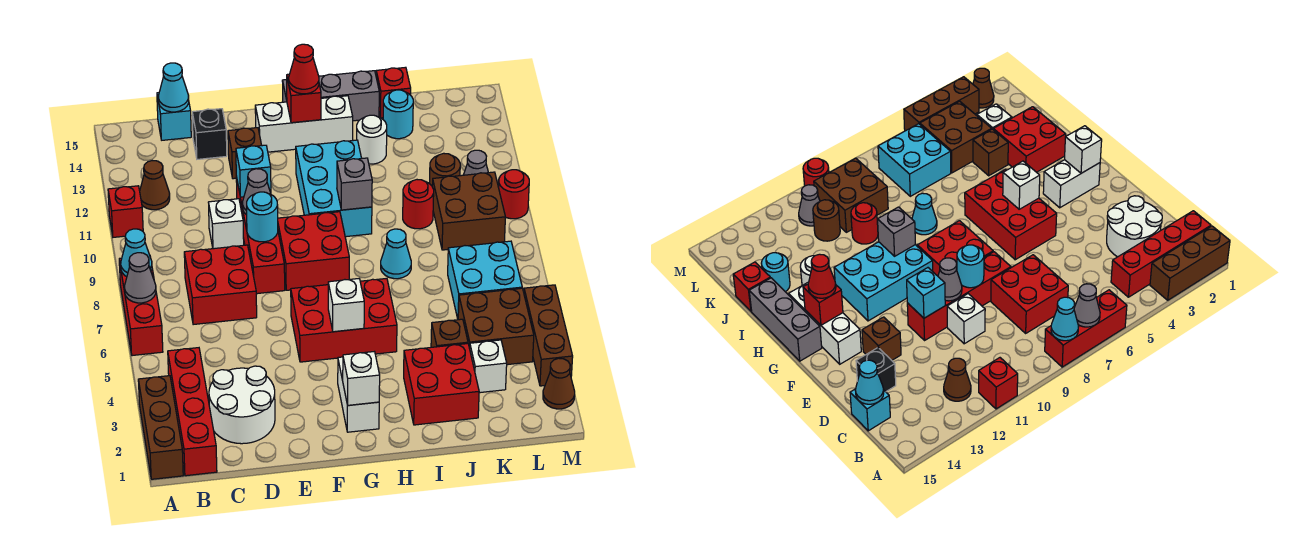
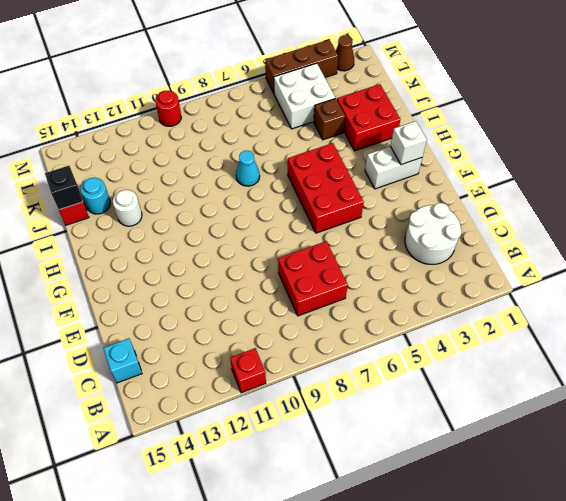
black brick J15 level 2 -> black brick D14 level 1
white brick K4:L5 level 1 -> brown brick K4:L5 level 1
none -> brown brick A1:A3 level 1
none -> red brick A6:A8 level 1
none -> red brick B1:B4 level 1
none -> brown cone B12 level 1

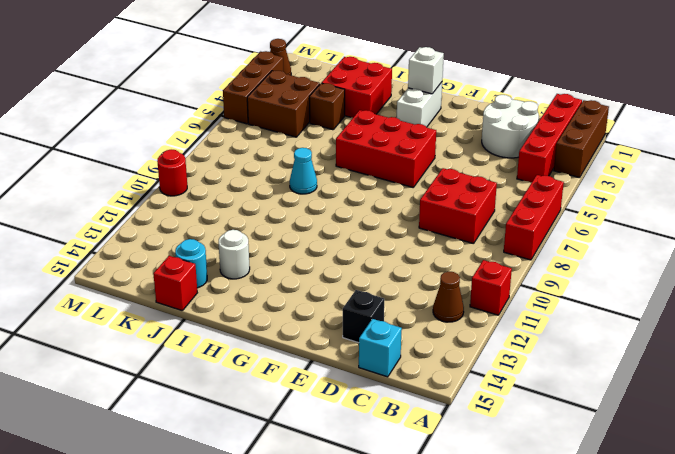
none -> white brick D10 level 1
none -> red brick E8:E11 level 1
none -> brown brick E13 level 1
none -> red brick F8:G9 level 1

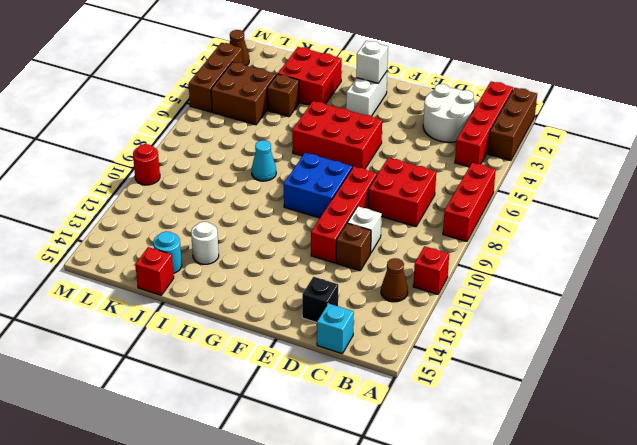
brown brick D11 level 1 -> brown brick E13 level 1
blue brick F8:G9 level 1 -> red brick F8:G9 level 1
none -> white brick F14:H14 level 1
none -> cyan brick G10:H12 level 1
none -> grey brick G15:I15 level 1
none -> red round brick J10 level 1

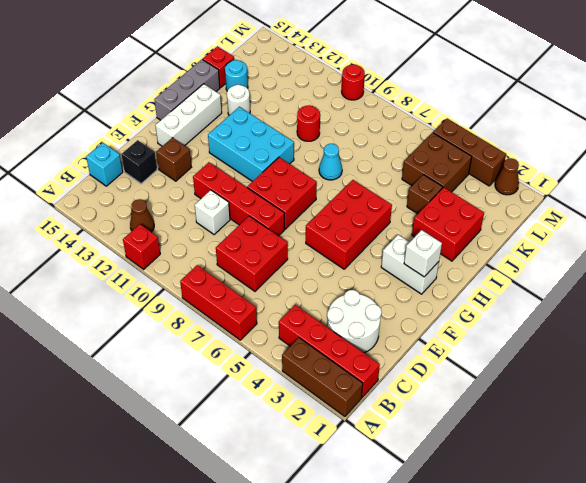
none -> white brick K3 level 1
none -> cyan brick K6:L7 level 1
none -> brown brick K9:L10 level 1
none -> brown round brick K11 level 1

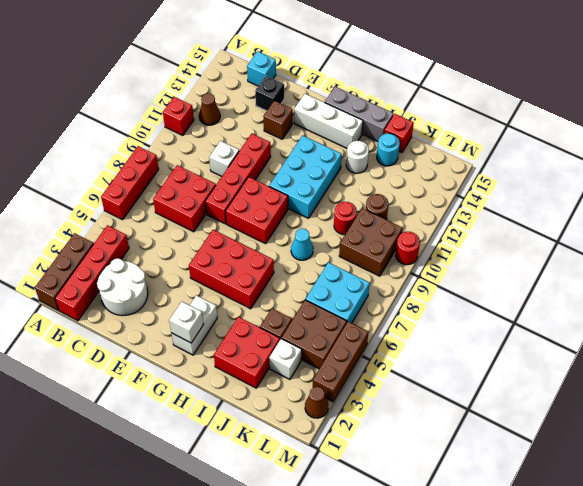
none -> grey cone L11 level 1
none -> grey cone A7 level 2
none -> cyan cone A8 level 2
none -> cyan cone C15 level 2

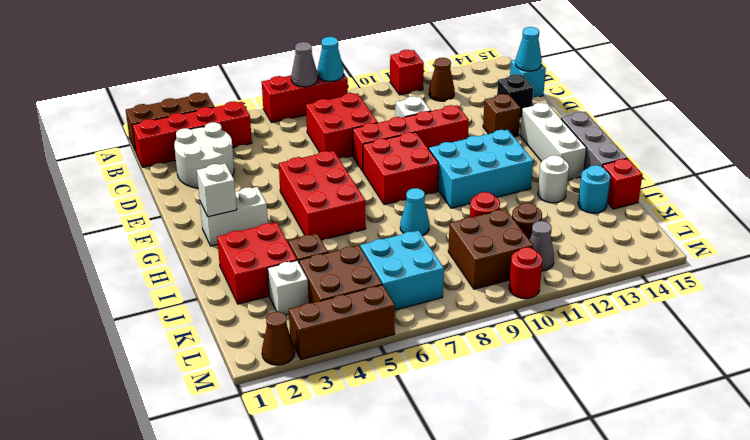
none -> cyan round brick E9 level 2
none -> grey cone E10 level 2
none -> cyan brick E11 level 2
none -> white brick G5 level 2

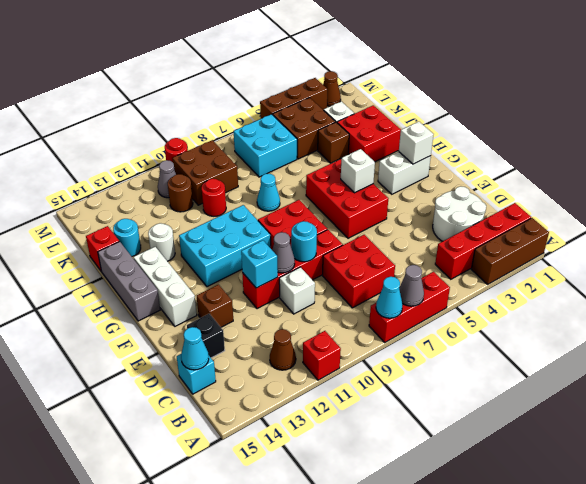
none -> red brick G14 level 2
none -> grey brick H10 level 2
none -> red cone G14 level 3

